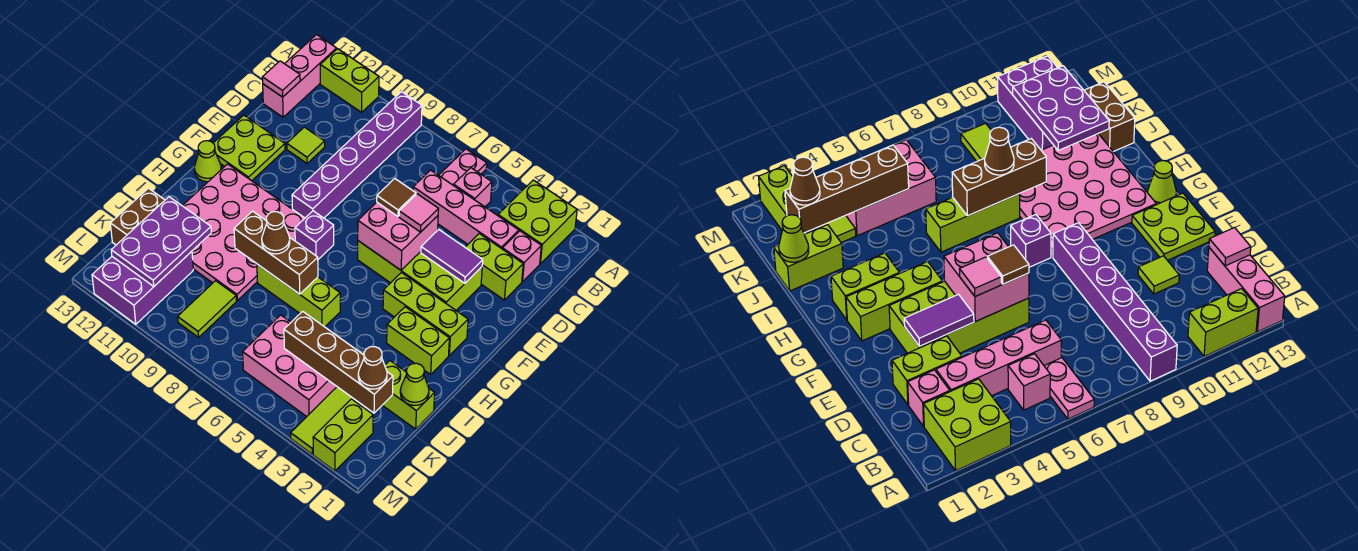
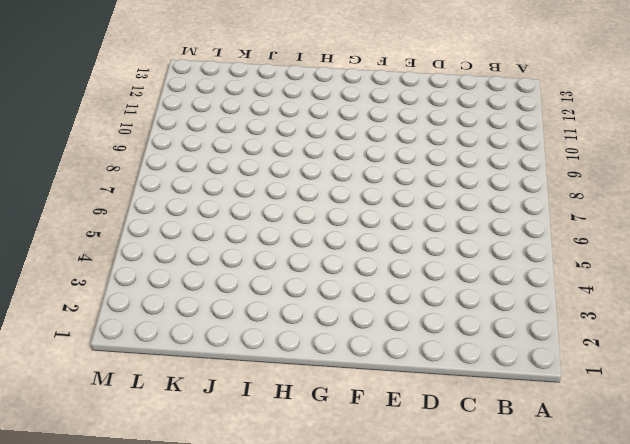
none -> lime brick A2:B3 level 1
none -> pink plate A6:B6 level 1
none -> purple brick A9:F9 level 1
none -> lime brick A11:A12 level 1

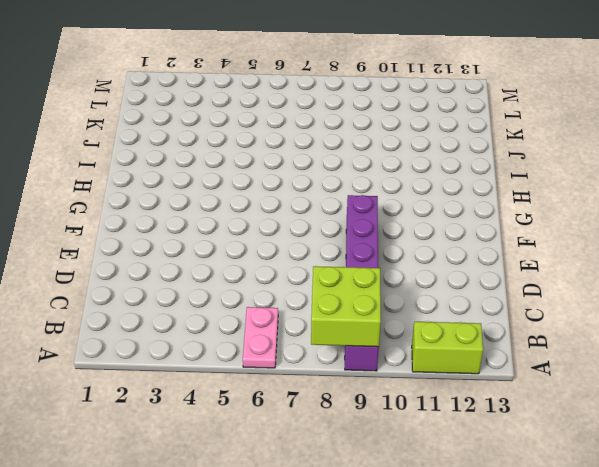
lime brick A8:B9 level 2 -> lime brick A2:B3 level 1
none -> pink brick A13:C13 level 1
none -> pink brick B5 level 1
none -> pink brick C2 level 1
none -> pink brick C3:C6 level 1

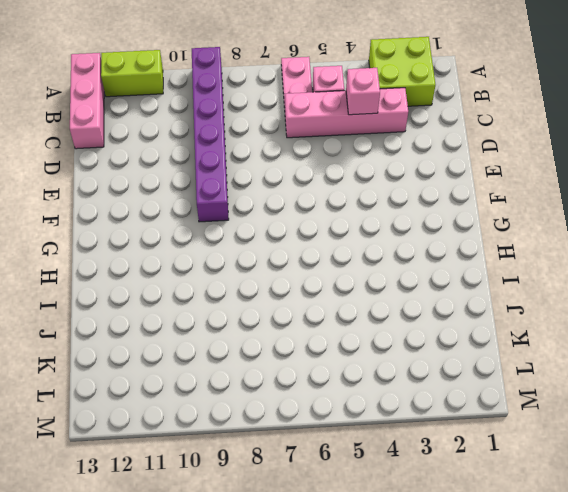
pink brick C4 level 2 -> pink brick C2 level 1
none -> lime brick D2:D3 level 1
none -> lime tile D11 level 1
none -> lime brick E3:F6 level 1
none -> lime plate E12:F13 level 1

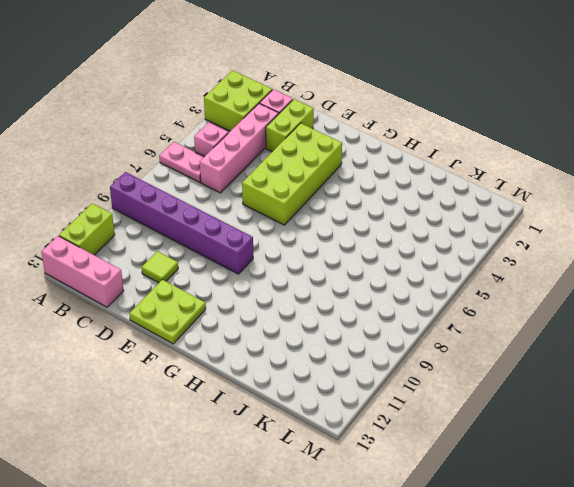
none -> lime brick G2:G4 level 1
none -> purple brick G8 level 1
none -> pink plate G9:J12 level 1
none -> lime cone G13 level 1

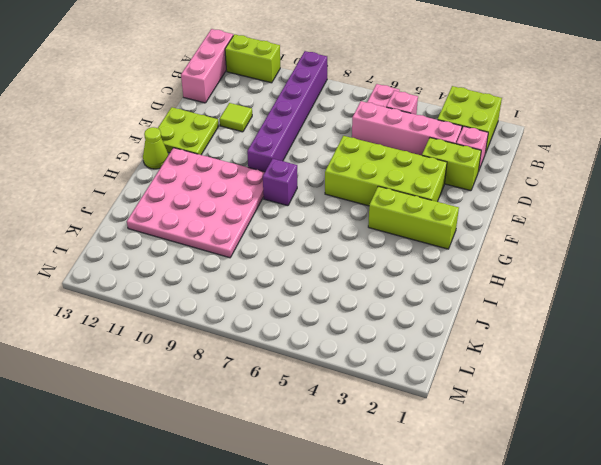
none -> lime brick H2:H3 level 1
none -> lime brick I6:I8 level 1
none -> lime brick J1:J2 level 1
none -> brown brick J13:K13 level 1

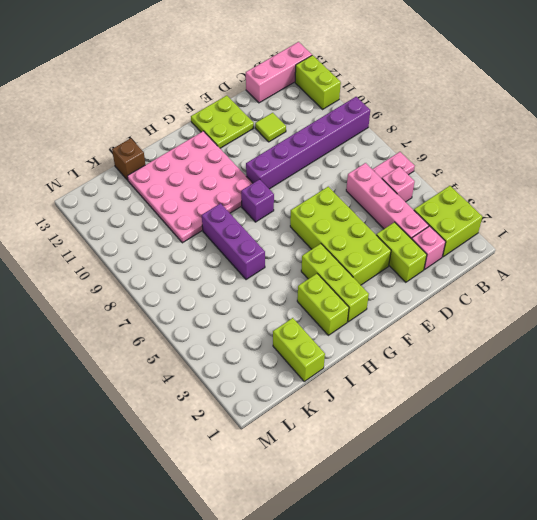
purple brick I6:I8 level 1 -> lime brick I6:I8 level 1
brown brick J13 level 1 -> brown brick J13:K13 level 1
none -> lime cone G13 level 1
none -> lime tile K3:M3 level 1
none -> pink brick K4:L6 level 1
none -> lime tile K9:L9 level 1

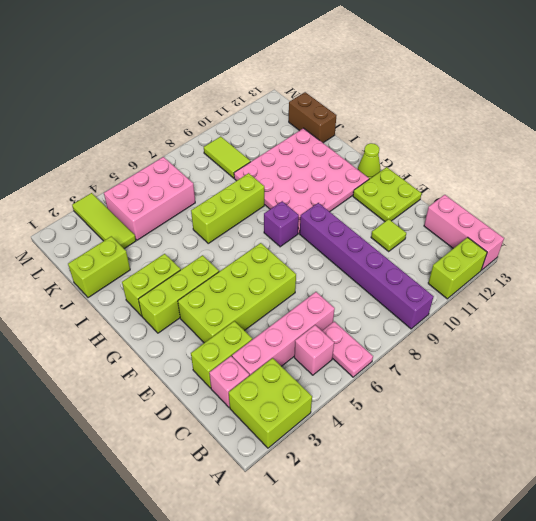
none -> purple brick K11:M12 level 1
none -> lime brick L2:M2 level 1
none -> pink tile C13 level 2
none -> purple tile E3:E4 level 2

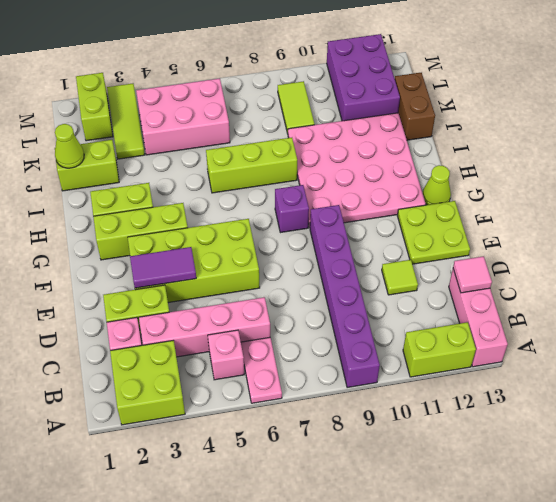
none -> pink brick E5:F6 level 2
none -> brown brick I7:I9 level 2
none -> purple plate J11:L12 level 2
none -> brown brick K2:K5 level 2

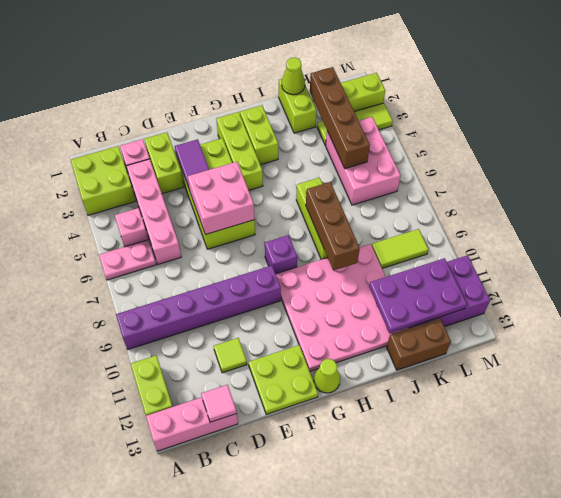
none -> pink tile E5 level 3
none -> brown tile E6 level 3
none -> brown cone I8 level 3
none -> brown cone K2 level 3

